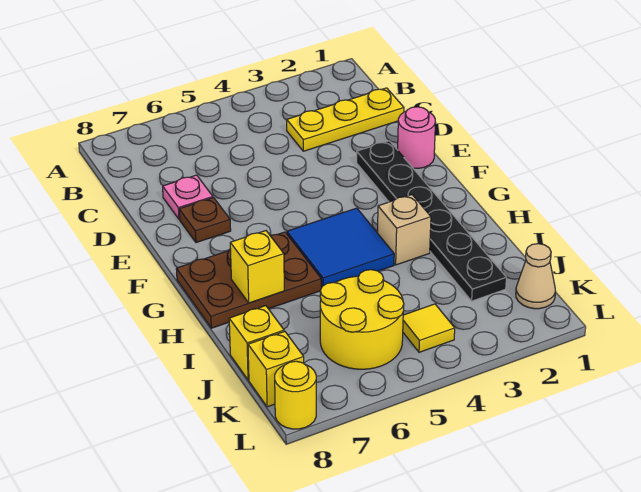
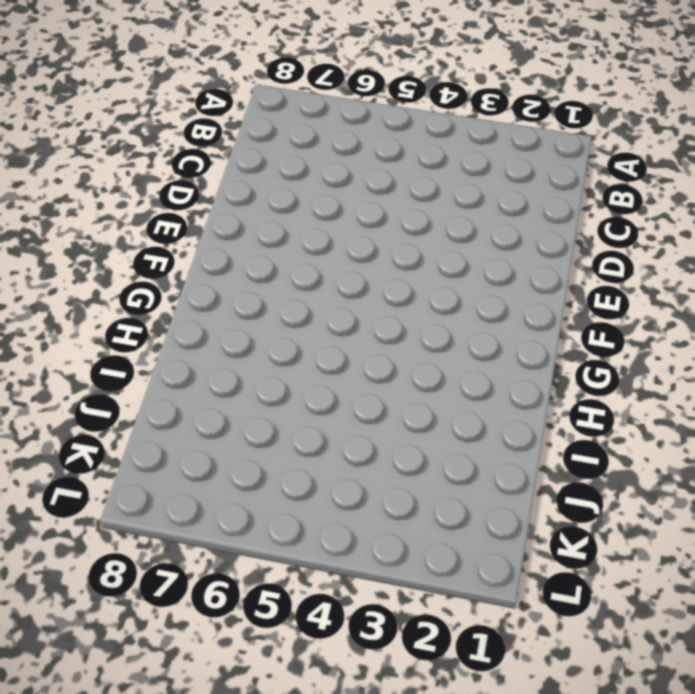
none -> yellow plate C1:C3 level 1
none -> pink plate D7 level 1
none -> pink round brick E1 level 1

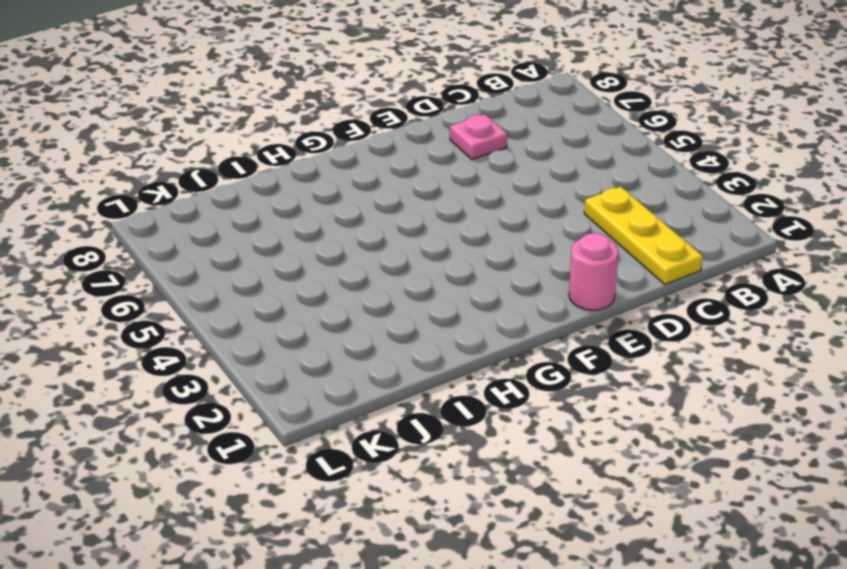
none -> black plate E2:J2 level 1
none -> brown plate E7 level 1
none -> blue tile G4:H5 level 1

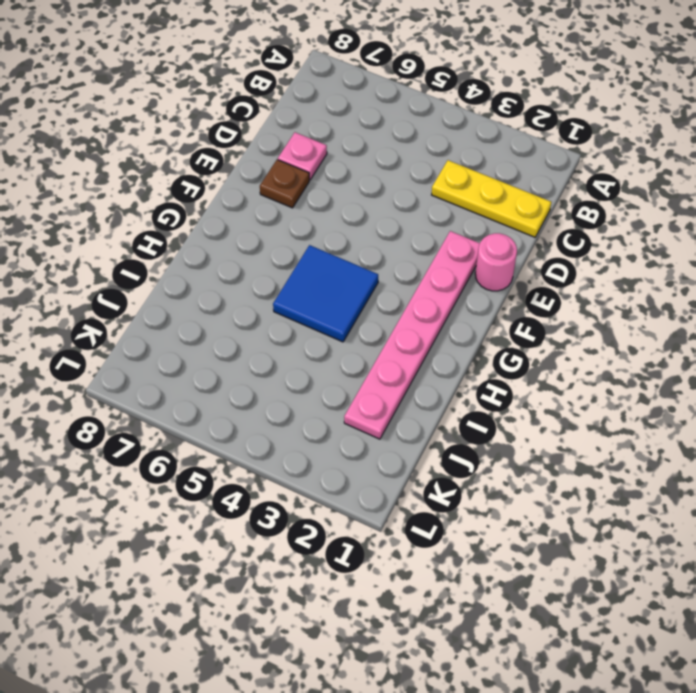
pink plate E2:J2 level 1 -> black plate E2:J2 level 1
none -> brown plate G6:H8 level 1
none -> tan brick H3 level 1
none -> yellow round brick J5:K6 level 1

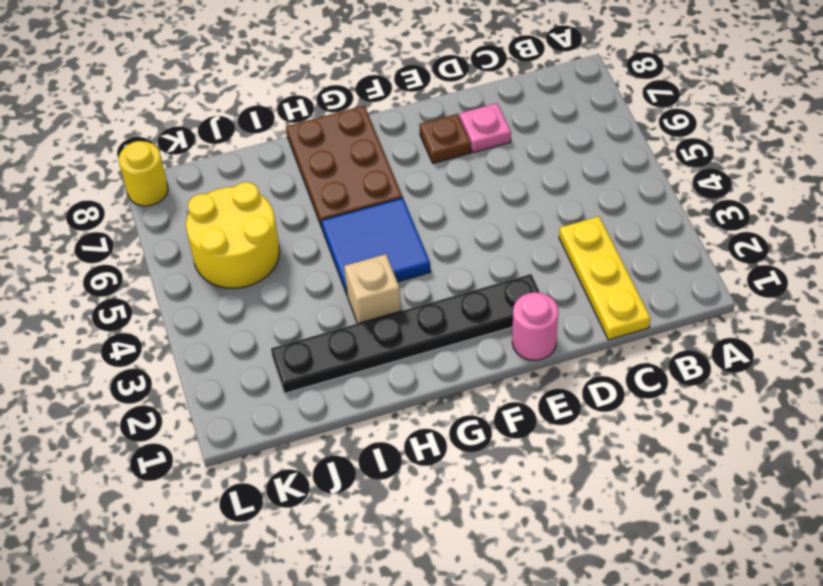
none -> yellow brick J8 level 1
none -> tan cone K1 level 1
none -> yellow tile K4 level 1

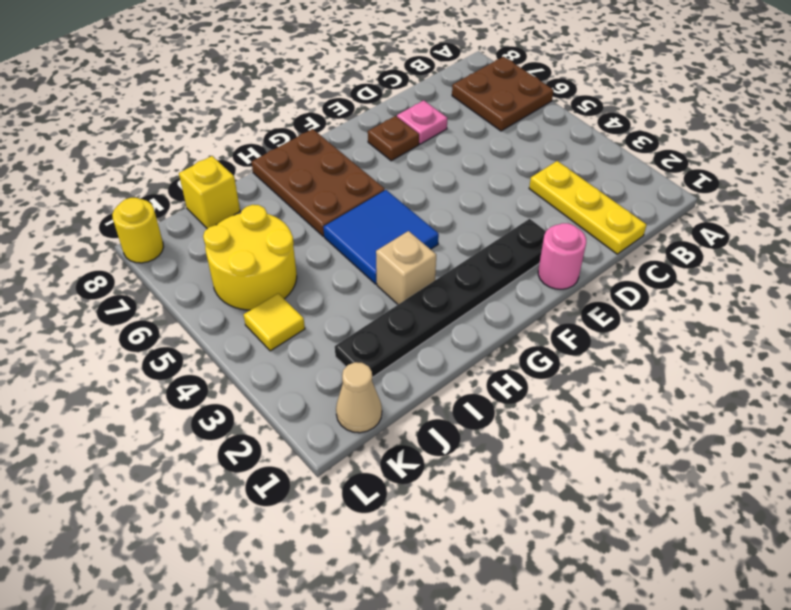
brown plate A6:B7 level 1 -> none
none -> yellow brick K8 level 1
none -> yellow brick H7 level 2

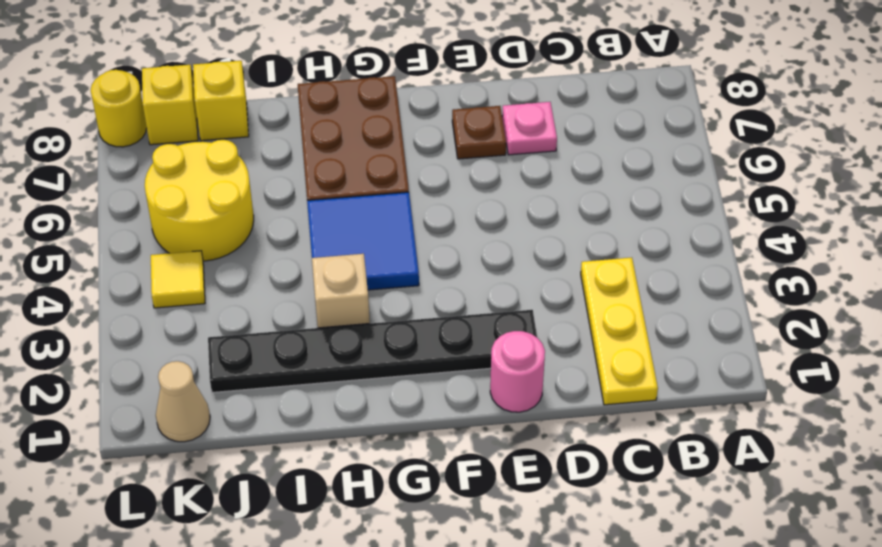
none -> yellow brick H7 level 2

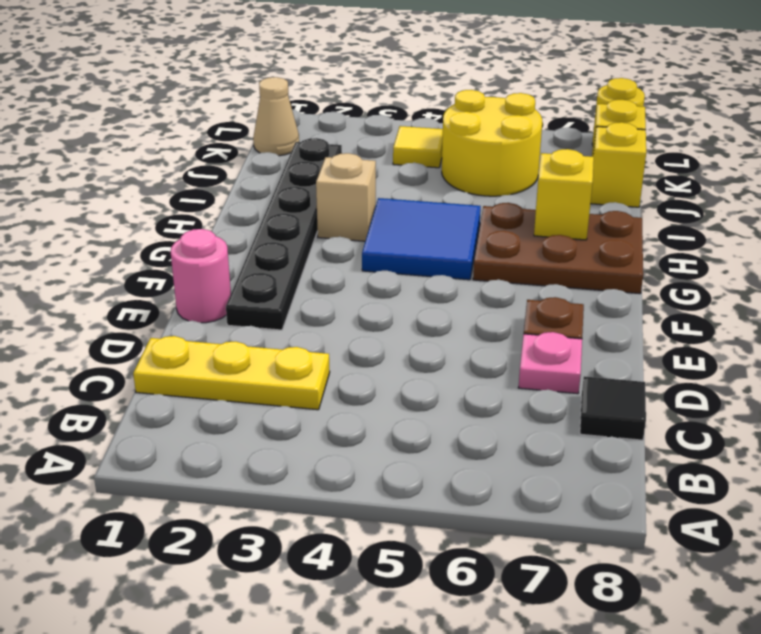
black tile C8 level 1 -> none

